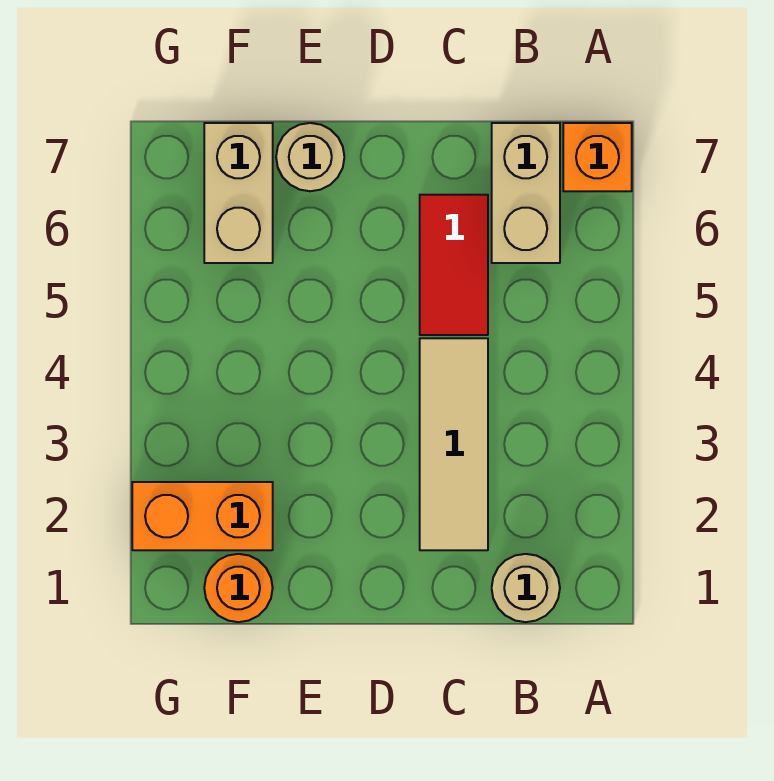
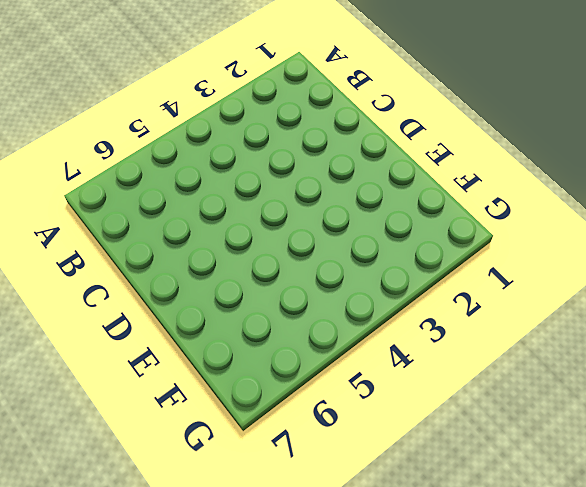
none -> orange brick A7 level 1
none -> tan round brick B1 level 1

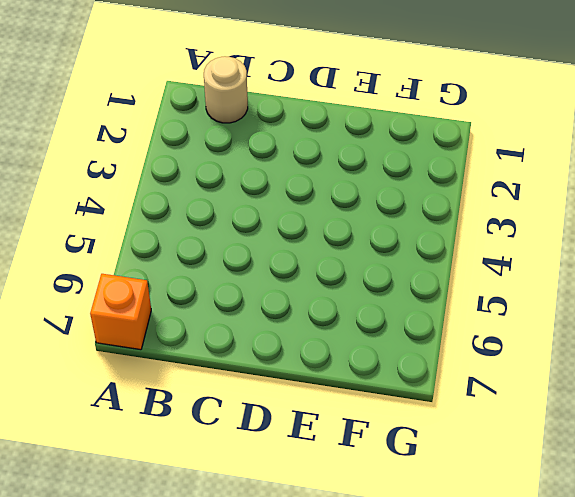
none -> tan brick B6:B7 level 1
none -> tan tile C2:C4 level 1

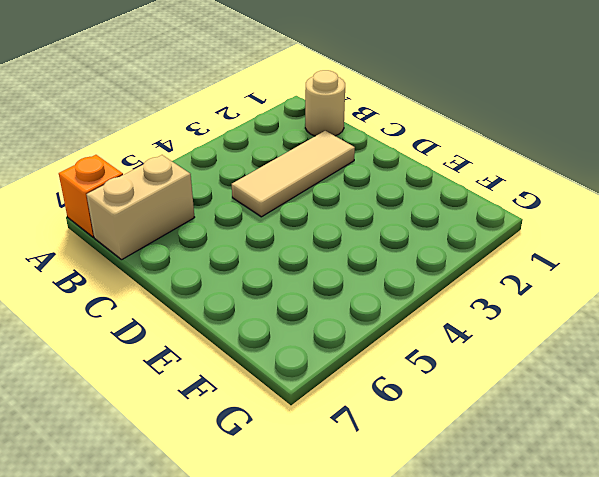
none -> red tile C5:C6 level 1
none -> tan round brick E7 level 1

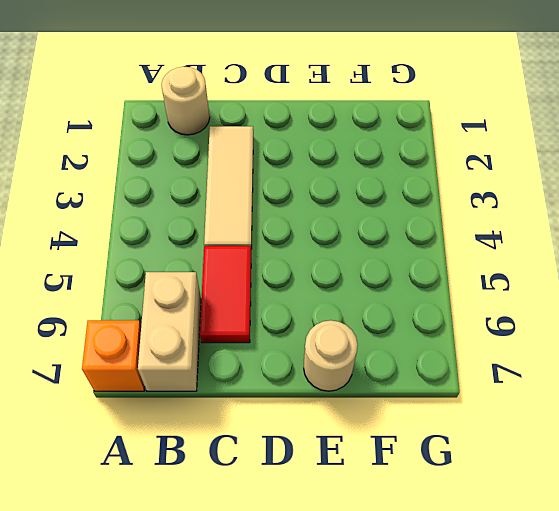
none -> orange round brick F1 level 1
none -> orange brick F2:G2 level 1

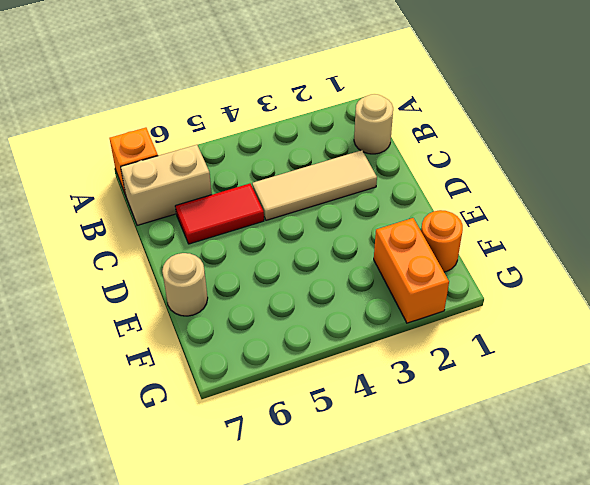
none -> tan brick F6:F7 level 1

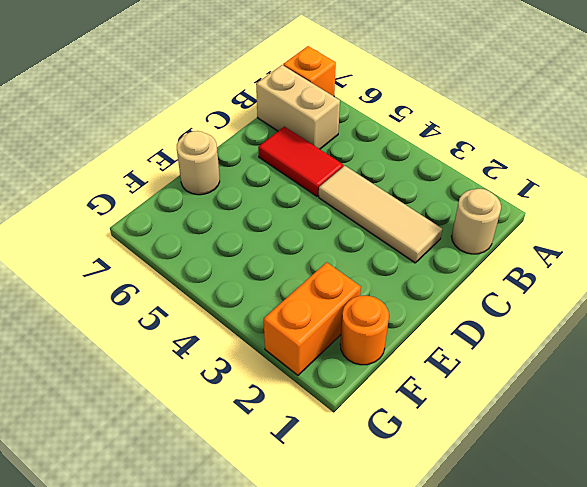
none -> tan brick F6:F7 level 1

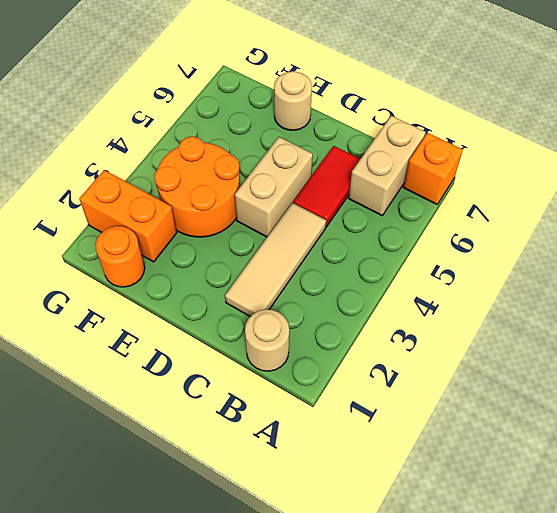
tan brick D4:D5 level 1 -> tan brick F6:F7 level 1
orange round brick E3:F4 level 1 -> none

